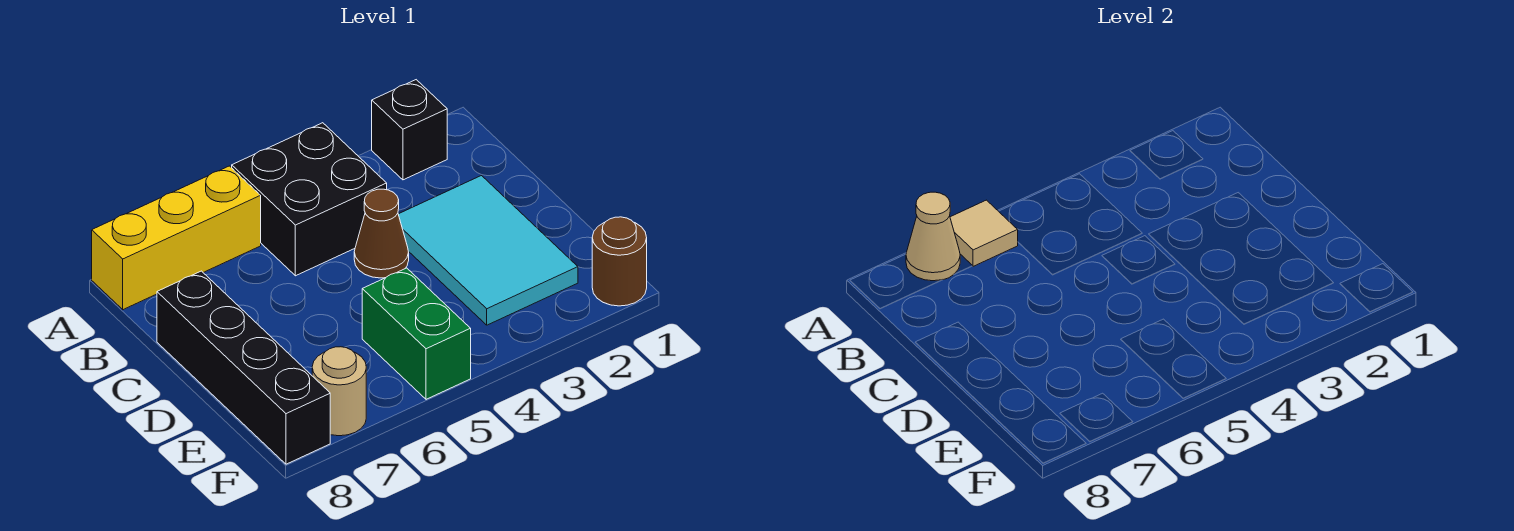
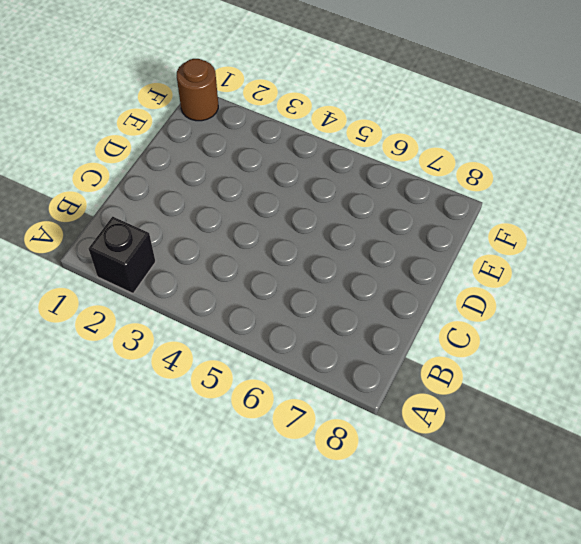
none -> black brick A4:B5 level 1
none -> yellow brick A6:A8 level 1

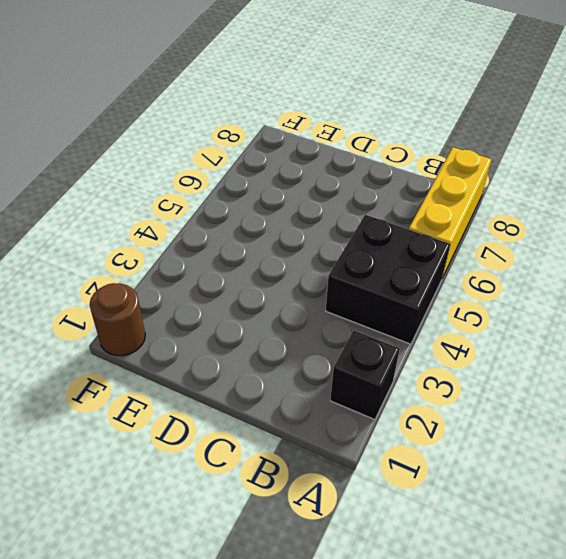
none -> cyan tile C2:E3 level 1
none -> brown cone C4 level 1

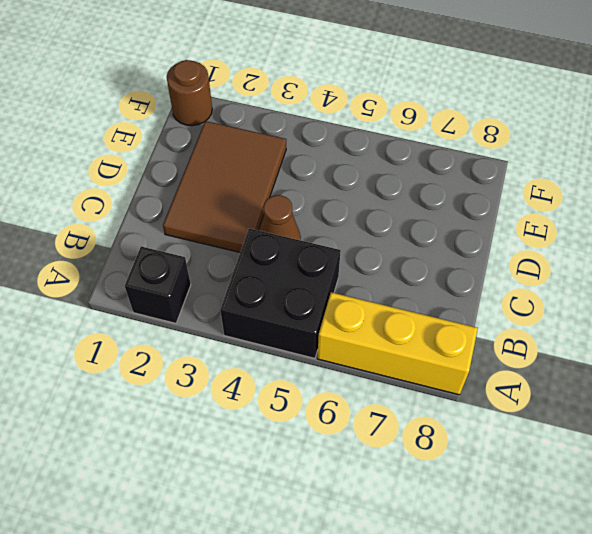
brown tile C2:E3 level 1 -> cyan tile C2:E3 level 1
none -> black brick C8:F8 level 1
none -> green brick E5:F5 level 1

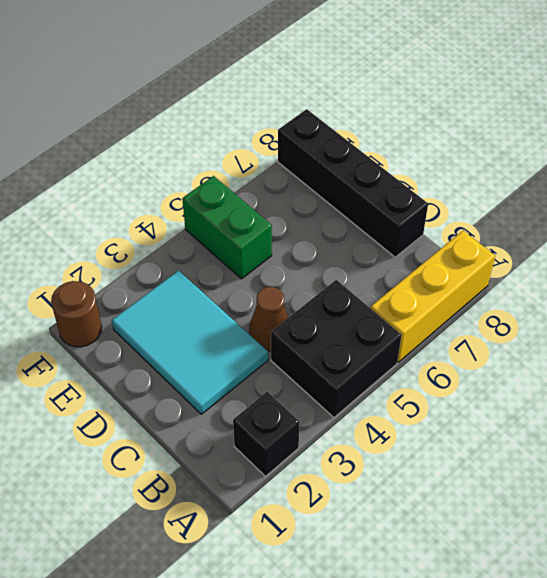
none -> tan round brick F7 level 1
none -> tan tile A6 level 2

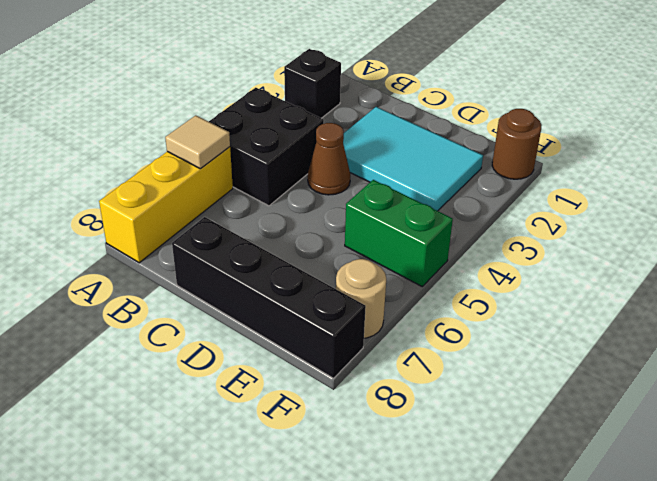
none -> tan cone A7 level 2

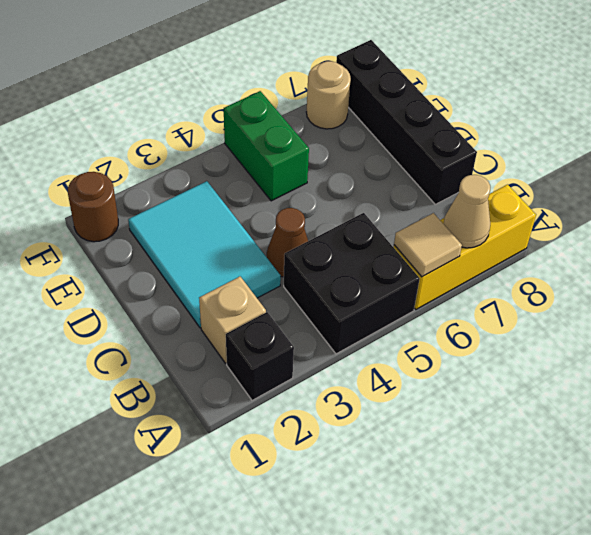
tan brick B2 level 1 -> none

